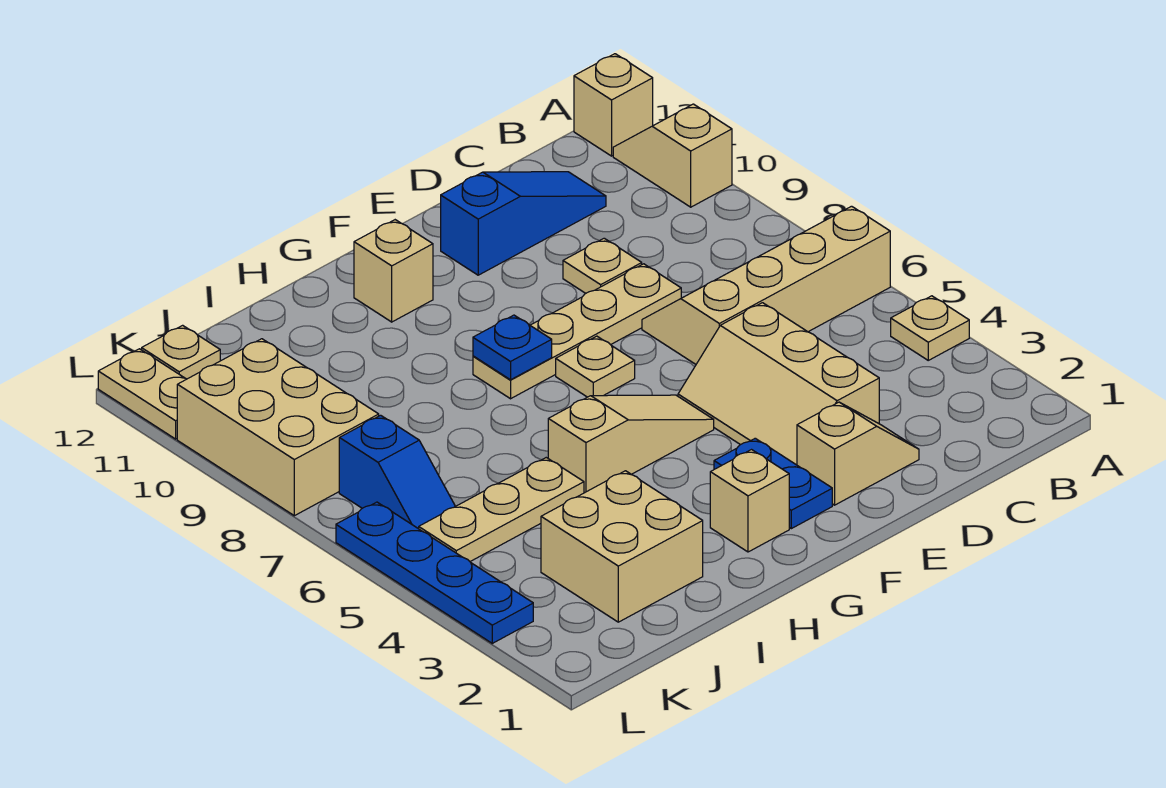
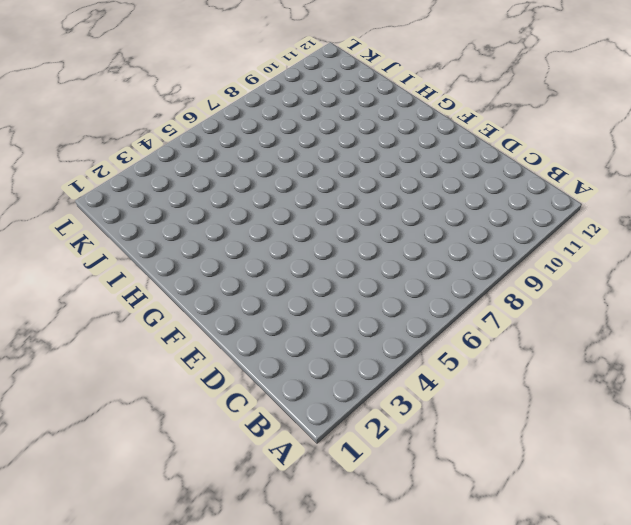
none -> tan plate A4 level 1
none -> tan slope A6:D7 level 1 top 6
none -> tan slope A10:A11 level 1 top 10

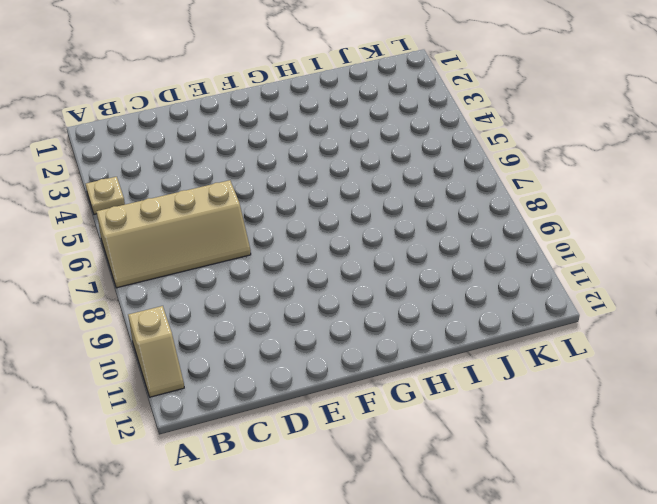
none -> tan brick A12 level 1
none -> blue slope C11:E11 level 1 top E
none -> tan slope D2:E2 level 1 top E

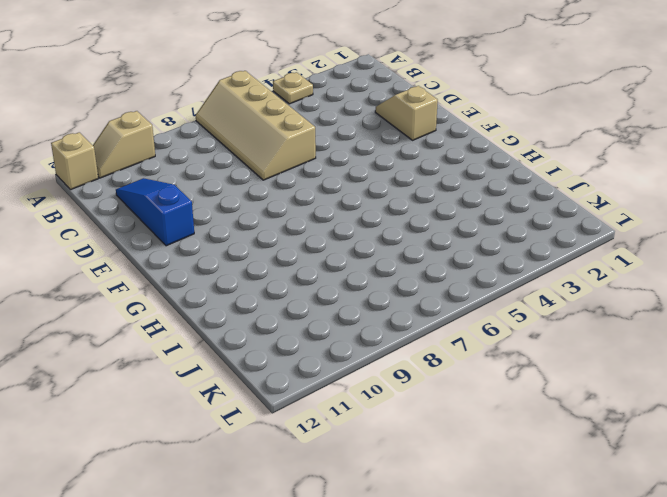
none -> tan slope D3:E5 level 1 top D
none -> tan plate D8:G8 level 1
none -> tan plate D9 level 1

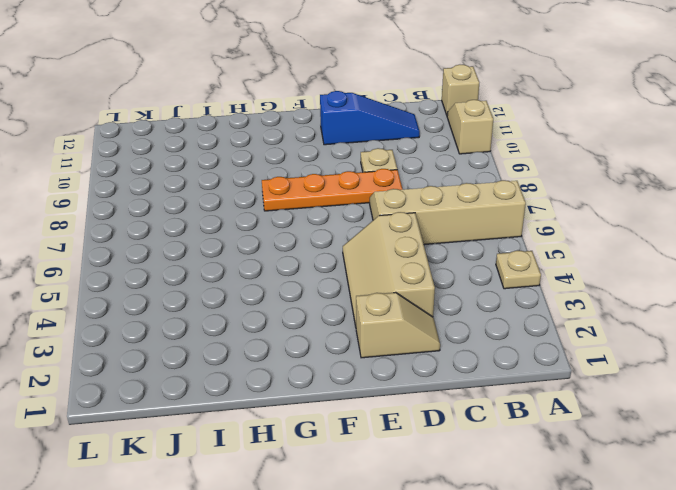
orange plate D8:G8 level 1 -> tan plate D8:G8 level 1
none -> blue plate F2:F3 level 1
none -> tan slope F5:H5 level 1 top H
none -> tan plate F7 level 1

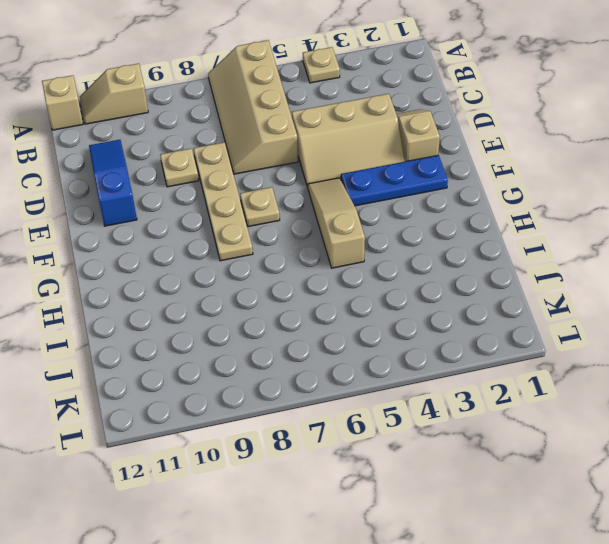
blue plate F2:F4 level 1 -> blue plate F2:F3 level 1
none -> tan brick G2 level 1
none -> tan brick G11 level 1
none -> tan brick I2:J3 level 1

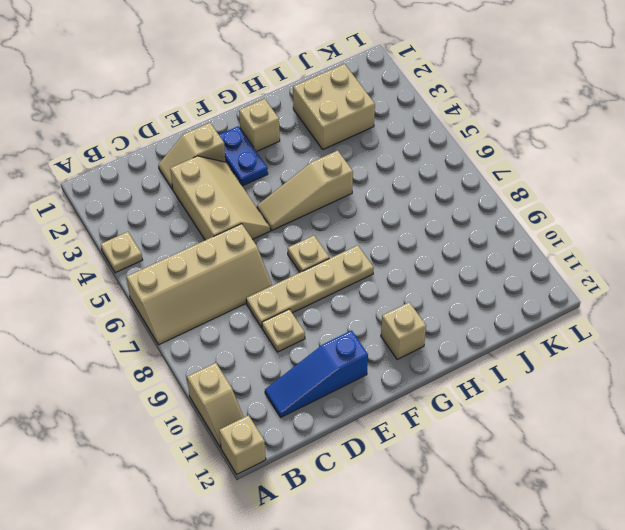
none -> tan plate I5:K5 level 1
none -> blue slope K6:K7 level 1 top 7
none -> tan brick K8:L10 level 1

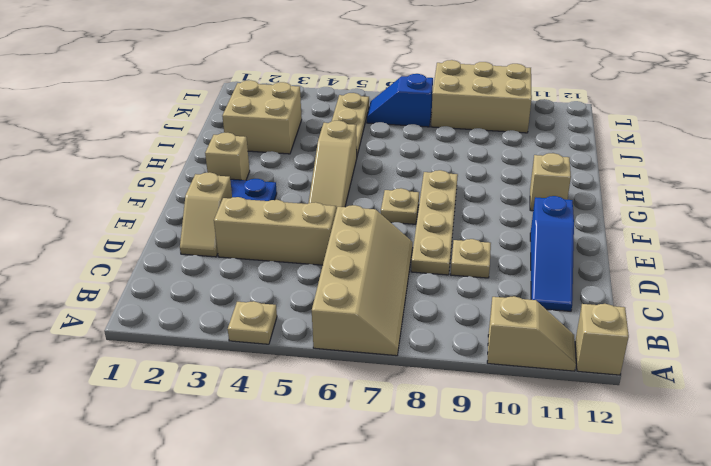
none -> tan plate K12 level 1
none -> blue plate L3:L6 level 1
none -> tan plate L11:L12 level 1

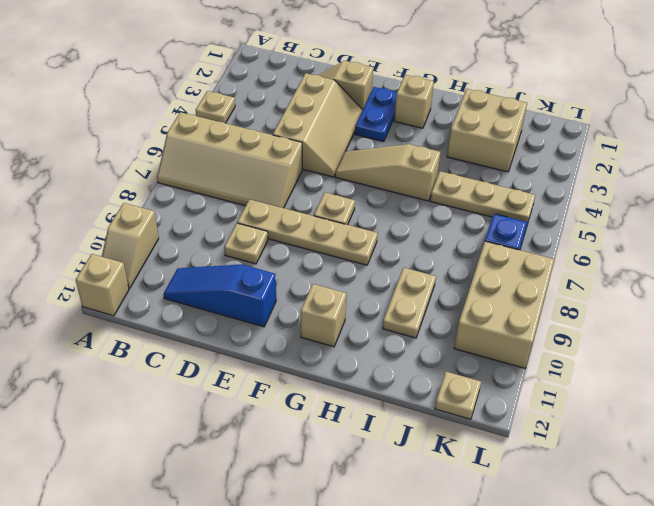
tan plate I9:I10 level 1 -> tan plate L11:L12 level 1
none -> blue plate L3:L6 level 1
none -> blue plate G8 level 2

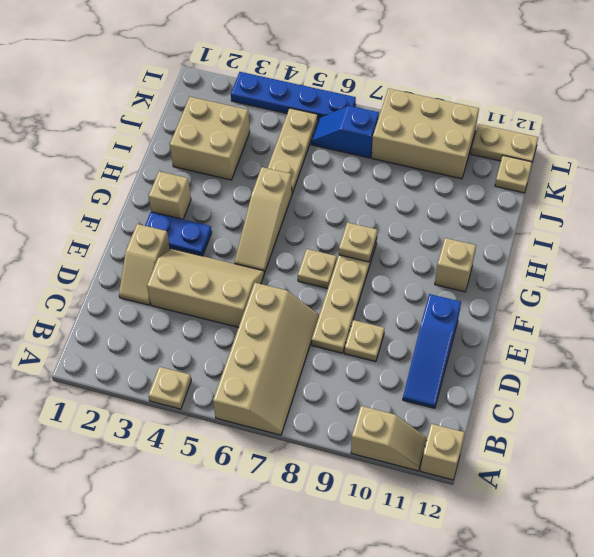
tan plate G8 level 2 -> blue plate G8 level 2

